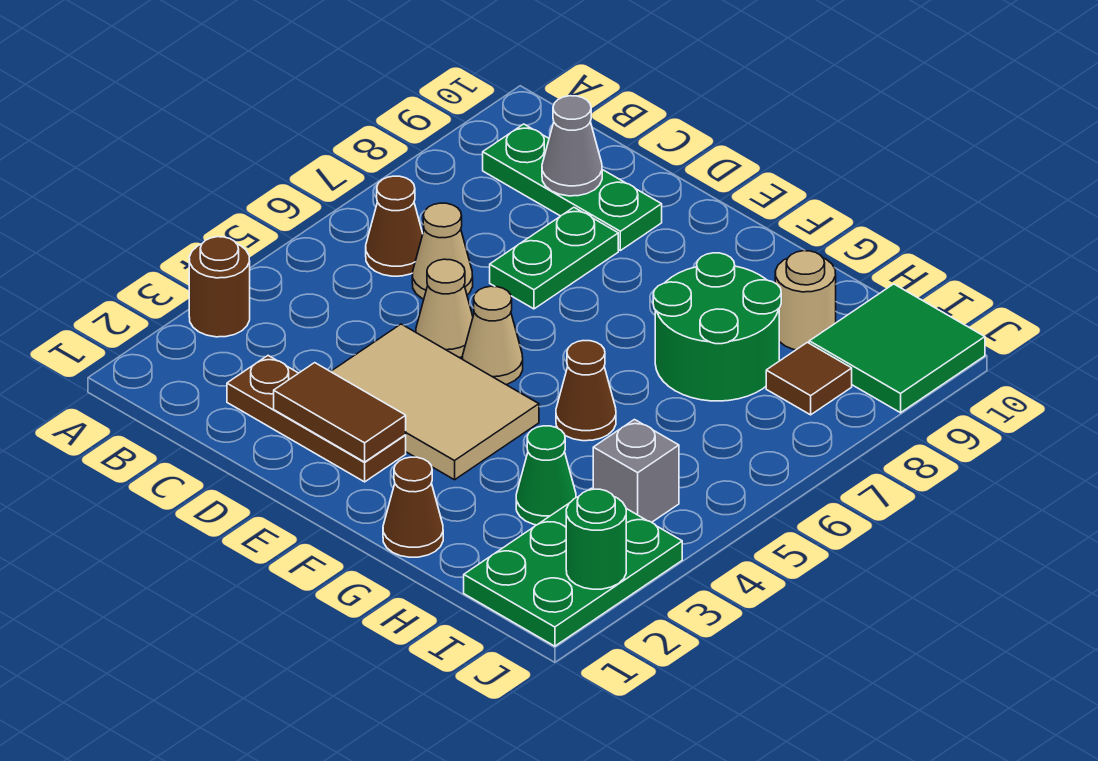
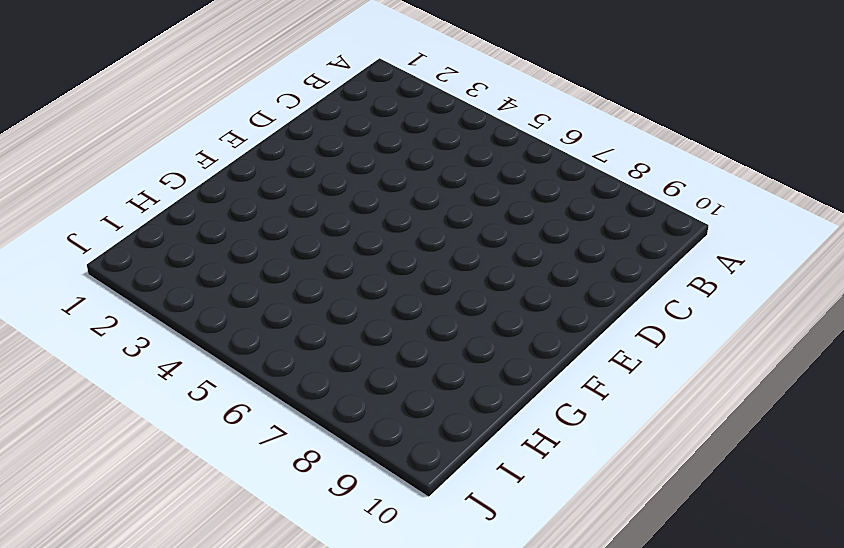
none -> brown round brick A3 level 1
none -> brown cone B6 level 1
none -> green plate B9:D9 level 1

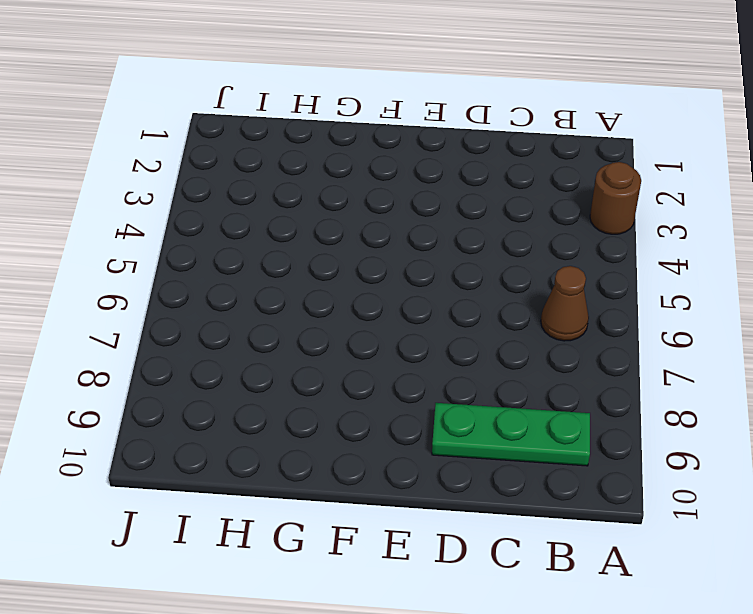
none -> brown plate C2:E2 level 1
none -> tan cone C6 level 1
none -> tan tile D3:F4 level 1

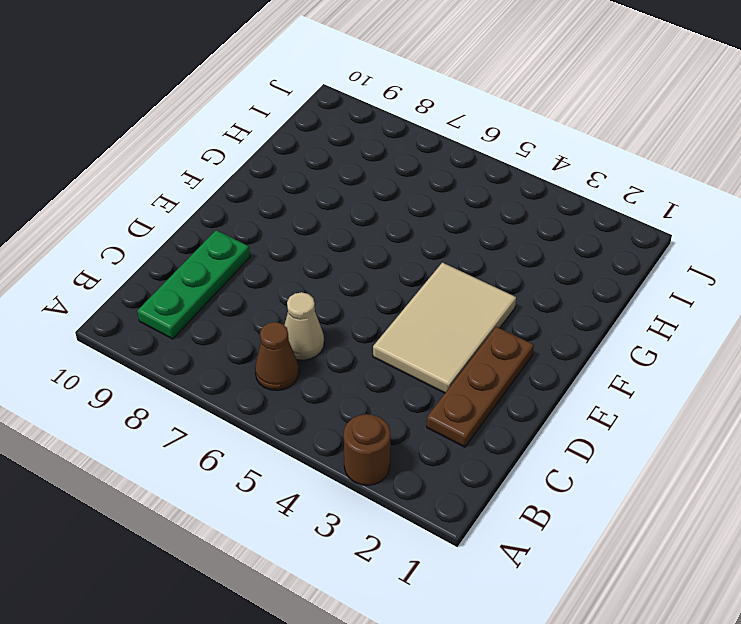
none -> tan cone D5 level 1
none -> green plate D7:D8 level 1
none -> tan cone E5 level 1

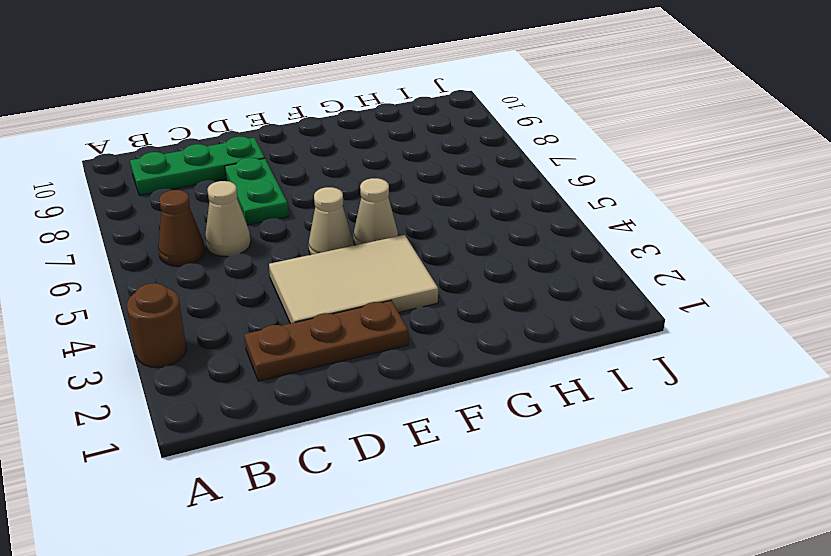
tan cone F5 level 1 -> tan cone D5 level 1
none -> brown cone G1 level 1
none -> brown cone G5 level 1
none -> green round brick G7:H8 level 1

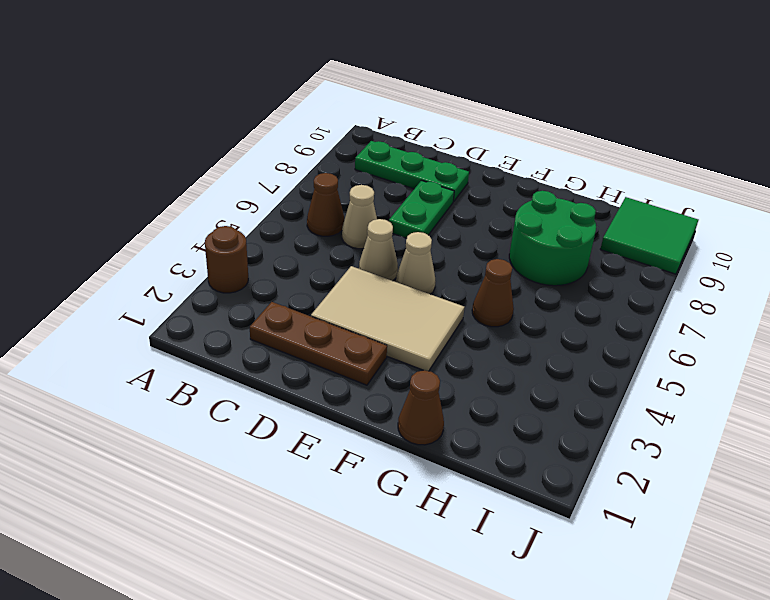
none -> green cone H3 level 1
none -> tan round brick H9 level 1
none -> green plate I1:J3 level 1

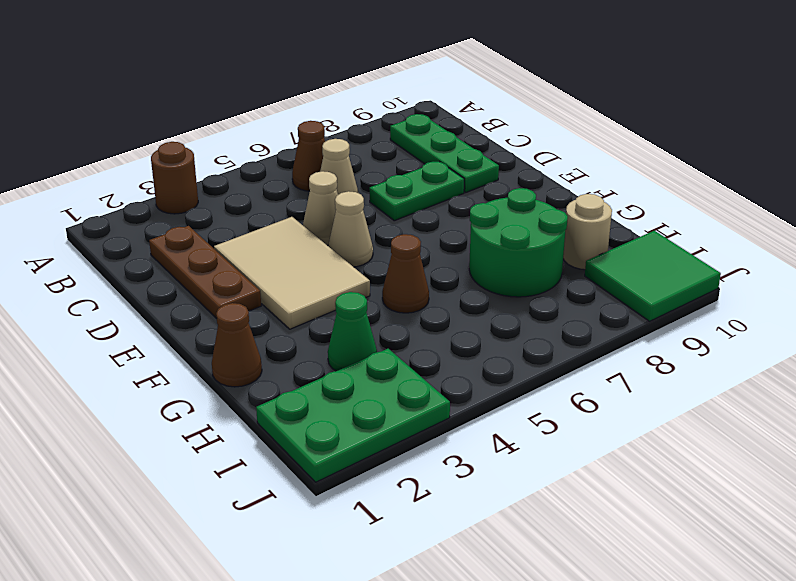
none -> grey brick I4 level 1
none -> brown tile I8 level 1
none -> grey cone C9 level 2

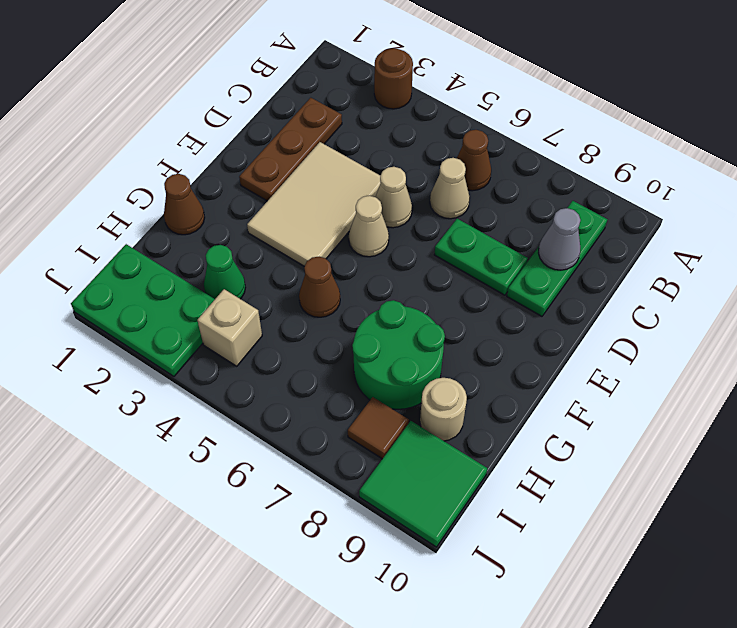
tan brick I4 level 1 -> grey brick I4 level 1
none -> brown tile D2:E2 level 2
none -> green round brick J2 level 2

